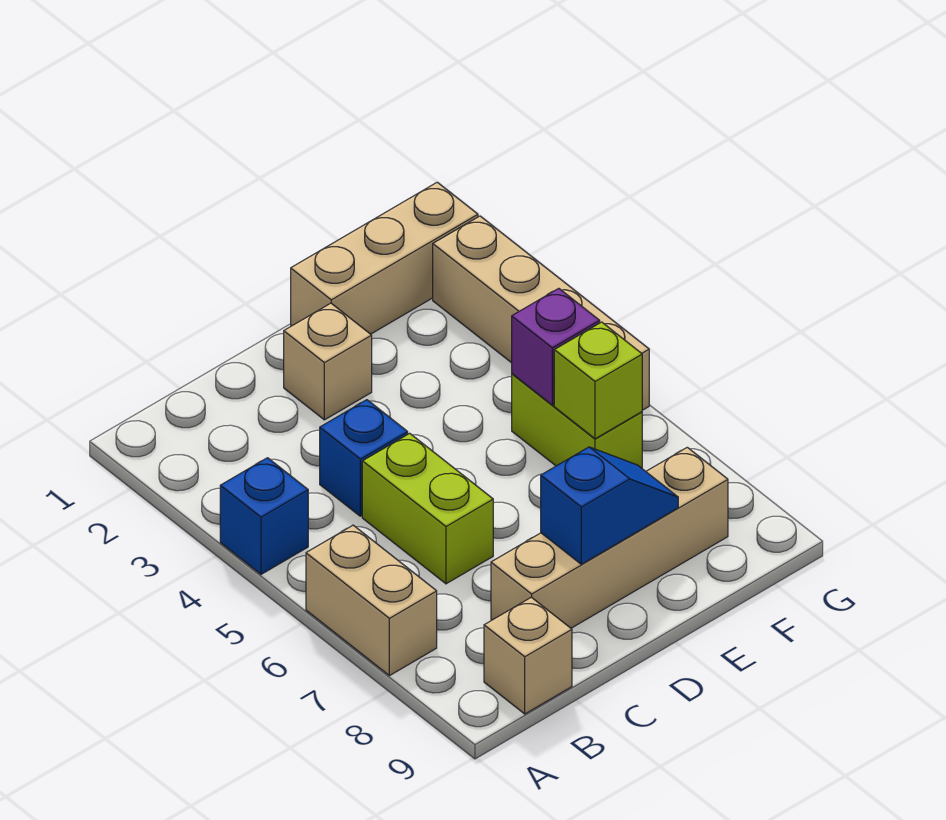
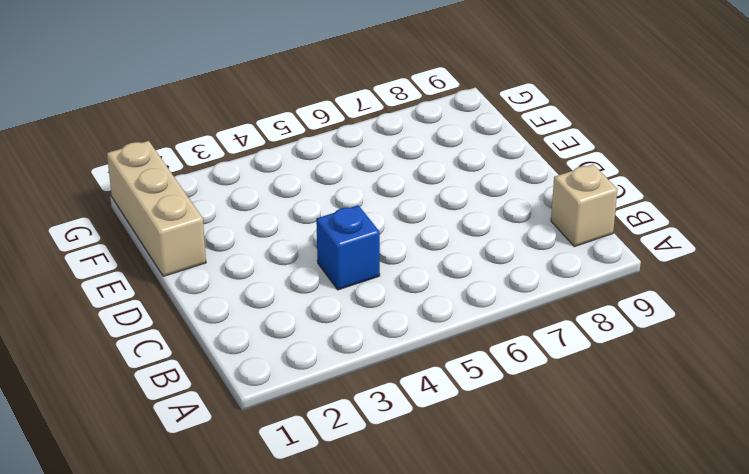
none -> blue brick A4 level 1
none -> tan brick A6:A7 level 1
none -> lime brick C5:C6 level 1

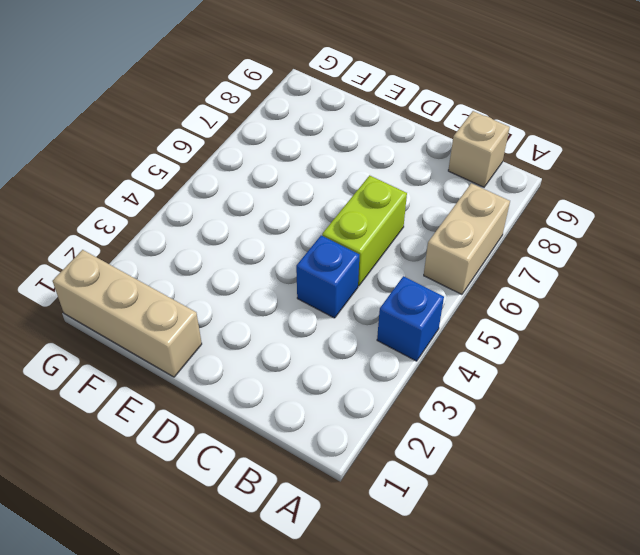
none -> tan brick C8:F8 level 1
none -> tan brick D2 level 1
none -> lime brick F5:F6 level 1

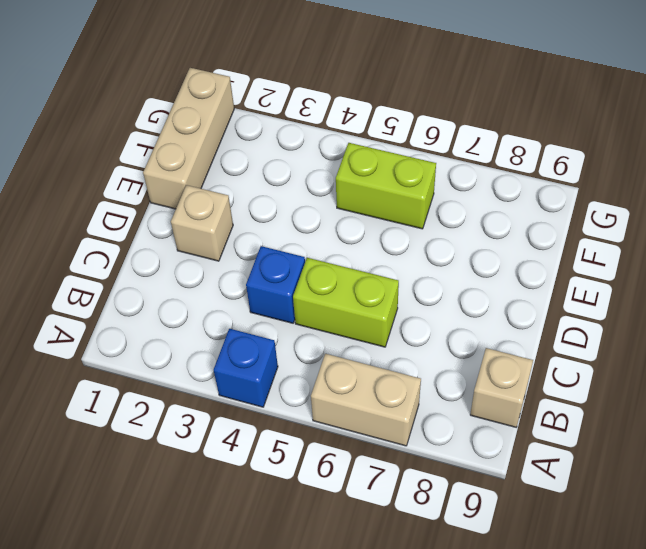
none -> tan brick C8:F8 level 1
none -> tan brick G2:G5 level 1
none -> blue slope D8:E8 level 2 top D

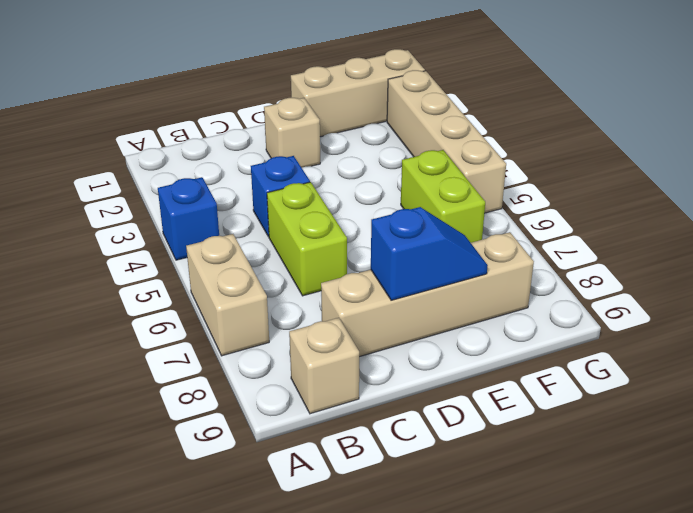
none -> purple brick F5 level 2
none -> lime brick F6 level 2

